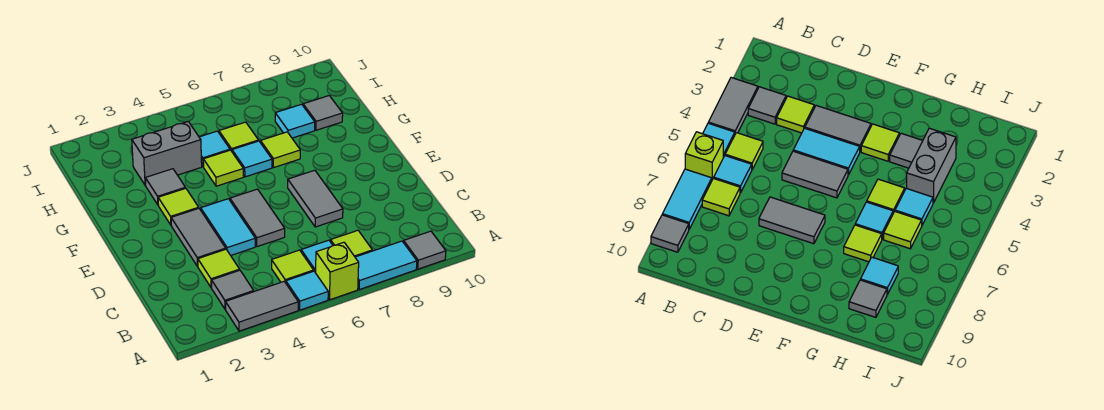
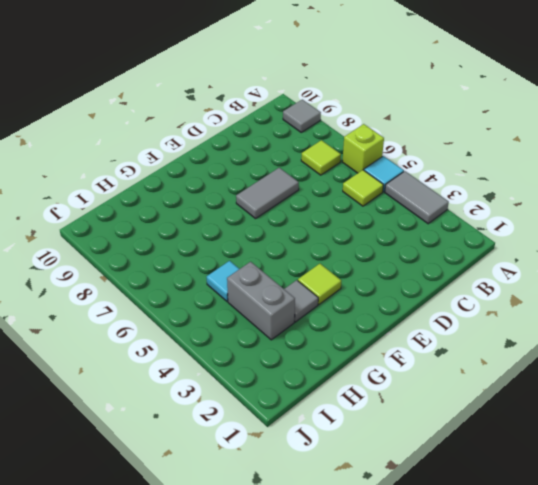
none -> cyan tile A7:A8 level 1
none -> grey tile B3 level 1
none -> cyan tile B6 level 1

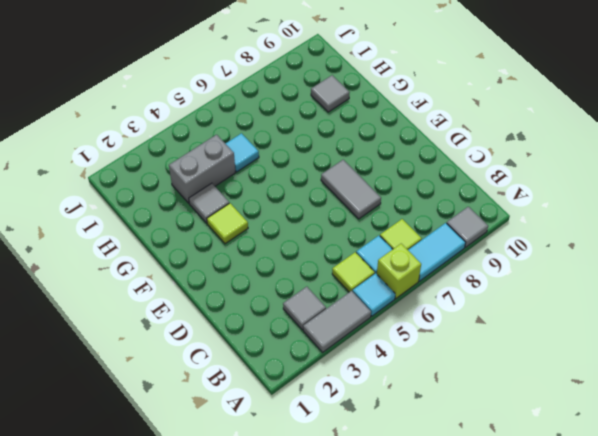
none -> lime tile C3 level 1
none -> grey tile D3:E3 level 1
none -> cyan tile D4:E4 level 1

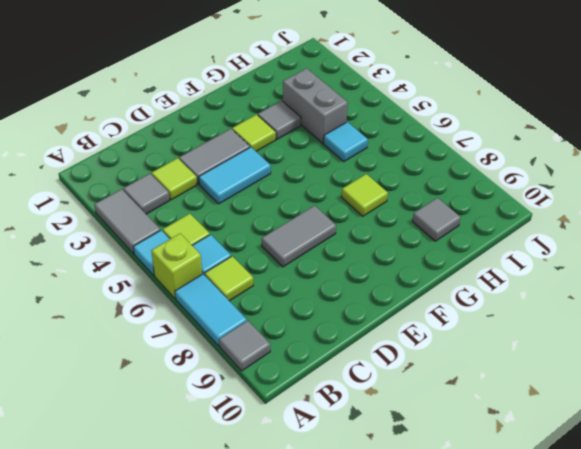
none -> grey tile D5:E5 level 1
none -> lime tile G5 level 1
none -> cyan tile G6 level 1

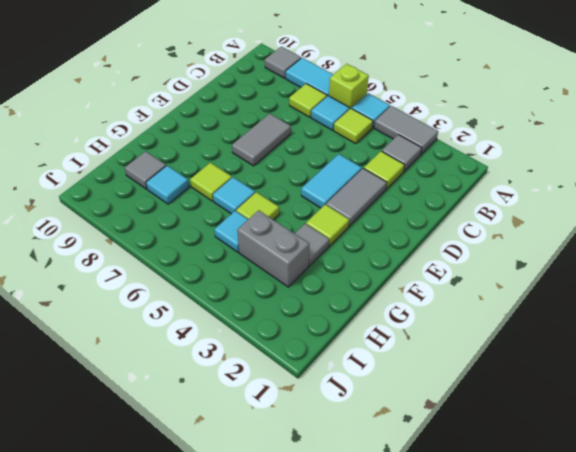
none -> grey tile D5:E5 level 1
none -> lime tile H6 level 1

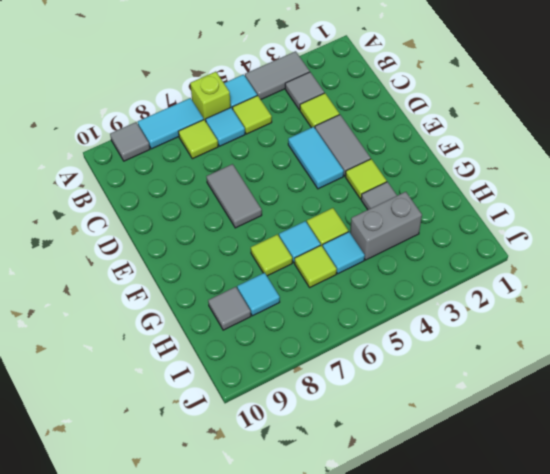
none -> grey tile D5:E5 level 1

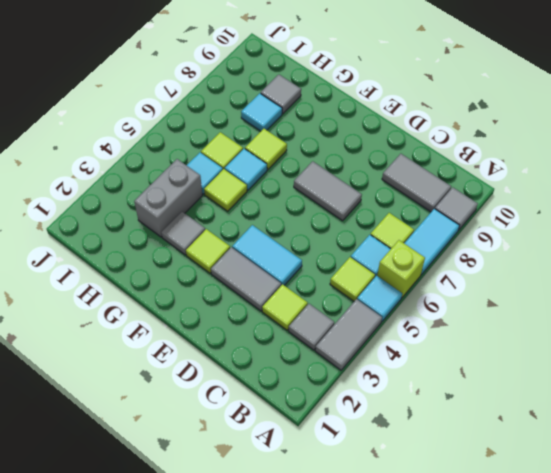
grey tile B9:C9 level 1 -> grey tile D5:E5 level 1

